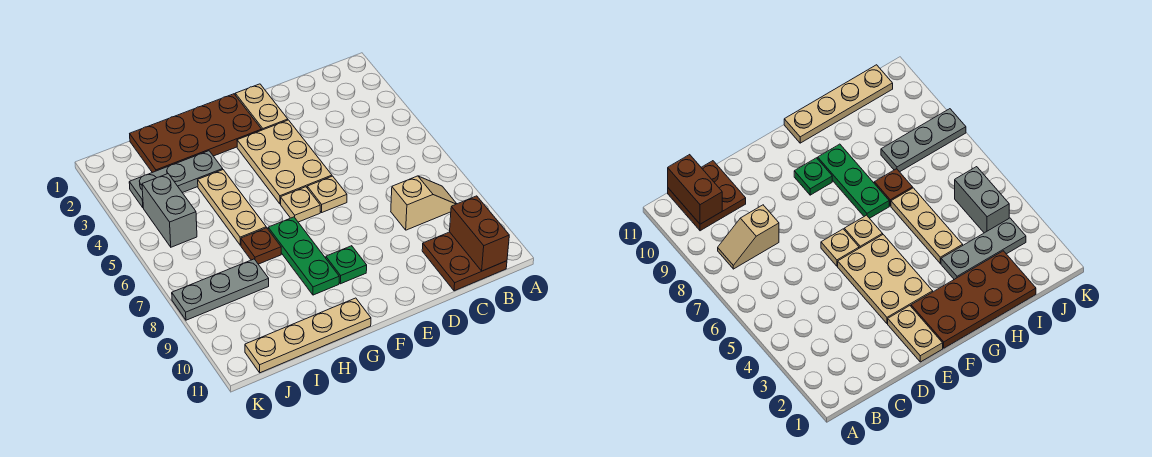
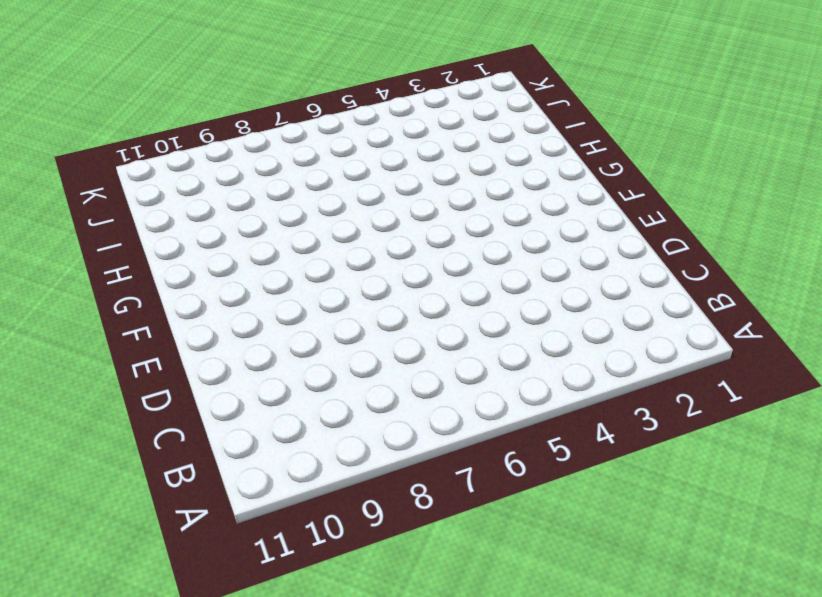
none -> tan slope B8:C8 level 1 top C
none -> brown plate B10:C11 level 1
none -> tan plate E1:E2 level 1

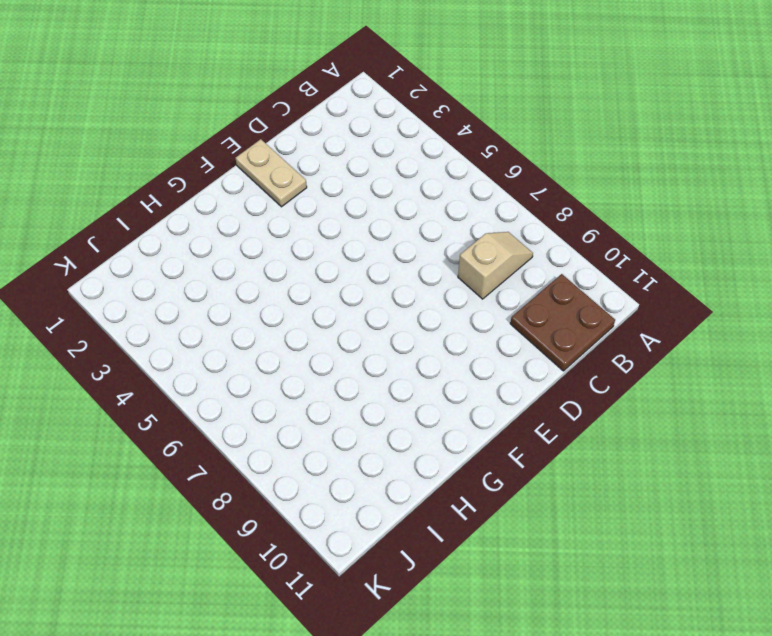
none -> tan plate E3:F5 level 1
none -> tan plate E6 level 1
none -> brown plate F1:I2 level 1

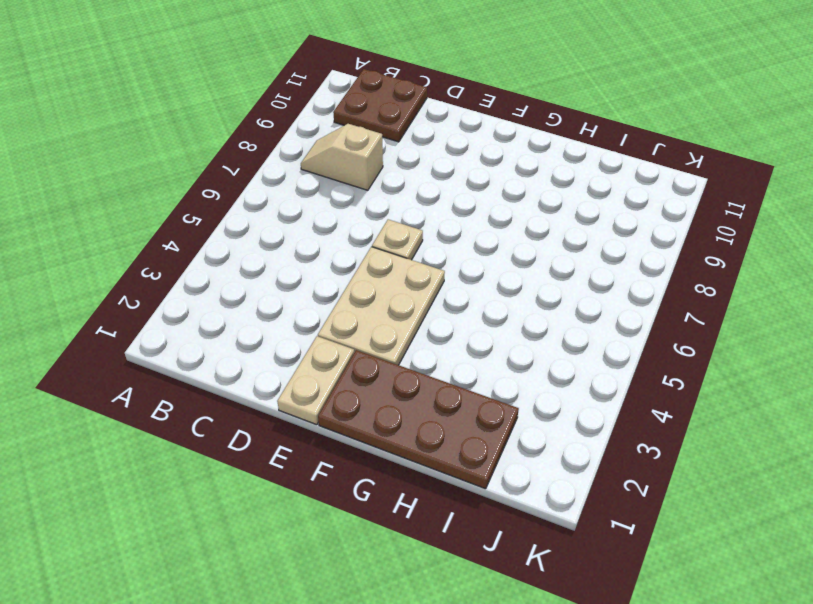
none -> tan plate F6 level 1
none -> green plate F9 level 1
none -> green plate G7:G9 level 1

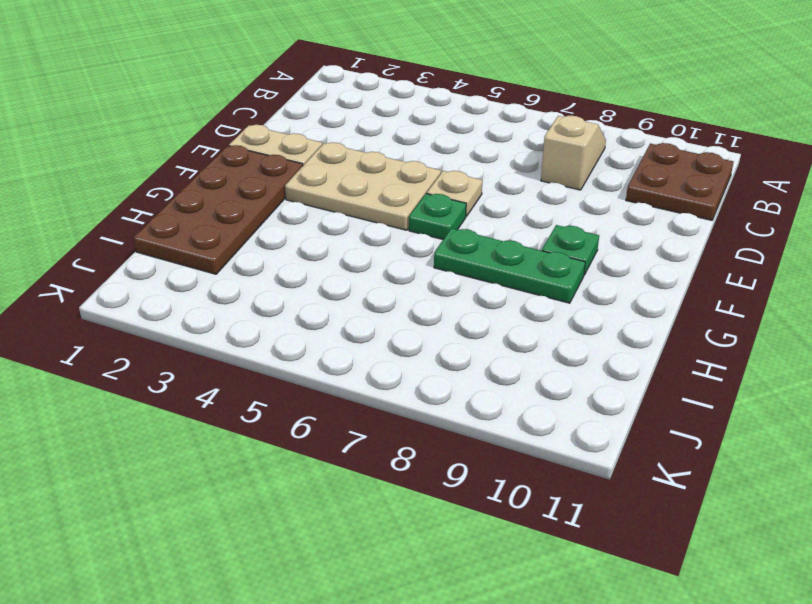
green plate F6 level 1 -> tan plate F6 level 1
none -> tan plate G11:J11 level 1
none -> grey plate H3:J3 level 1
none -> tan plate H4:H6 level 1

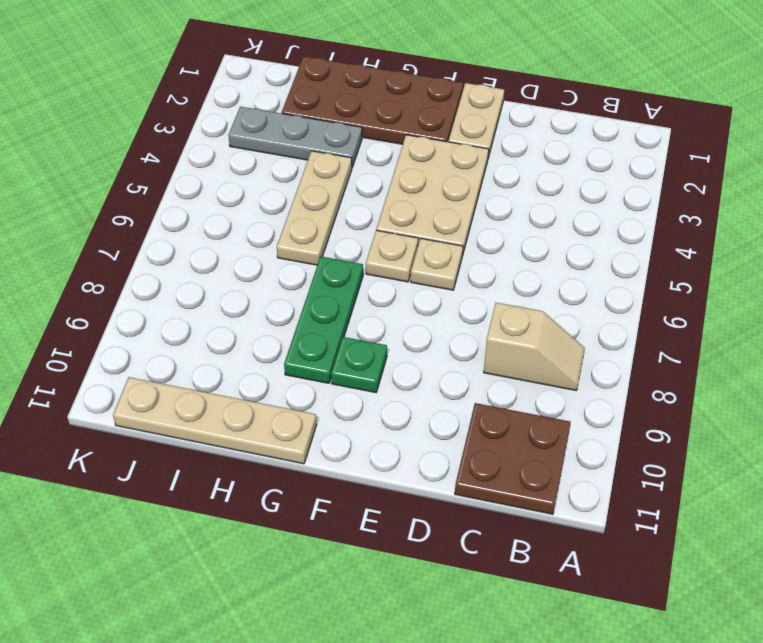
none -> brown plate H7 level 1
none -> grey plate I8:K8 level 1
none -> grey brick J4:J5 level 1

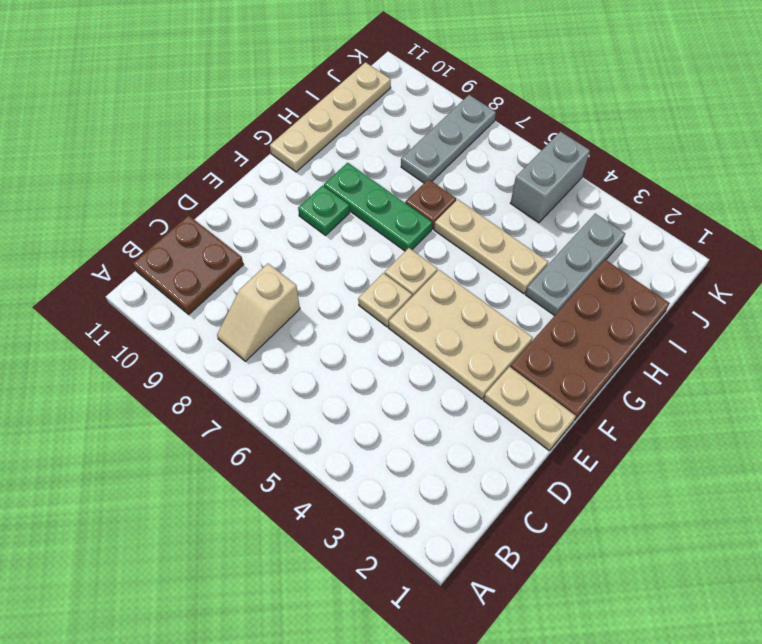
grey brick J5:K5 level 1 -> grey brick J4:J5 level 1
none -> brown brick B10:B11 level 2

